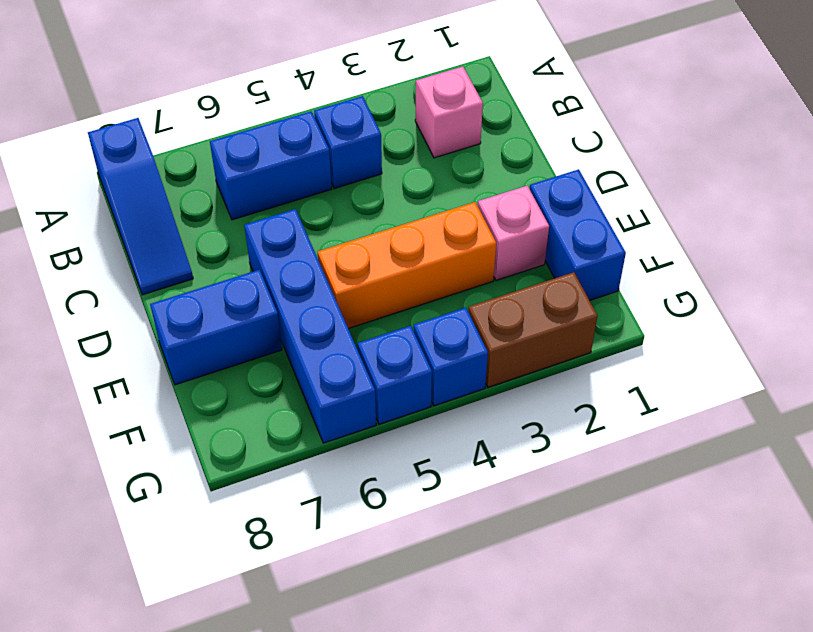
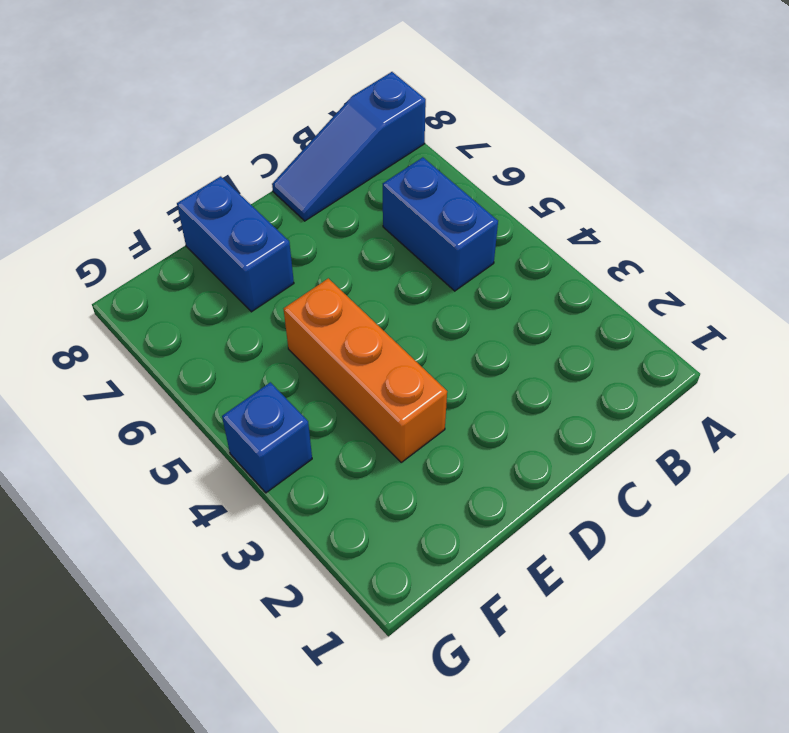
none -> pink brick B2 level 1
none -> blue brick B4 level 1
none -> blue brick D6:G6 level 1

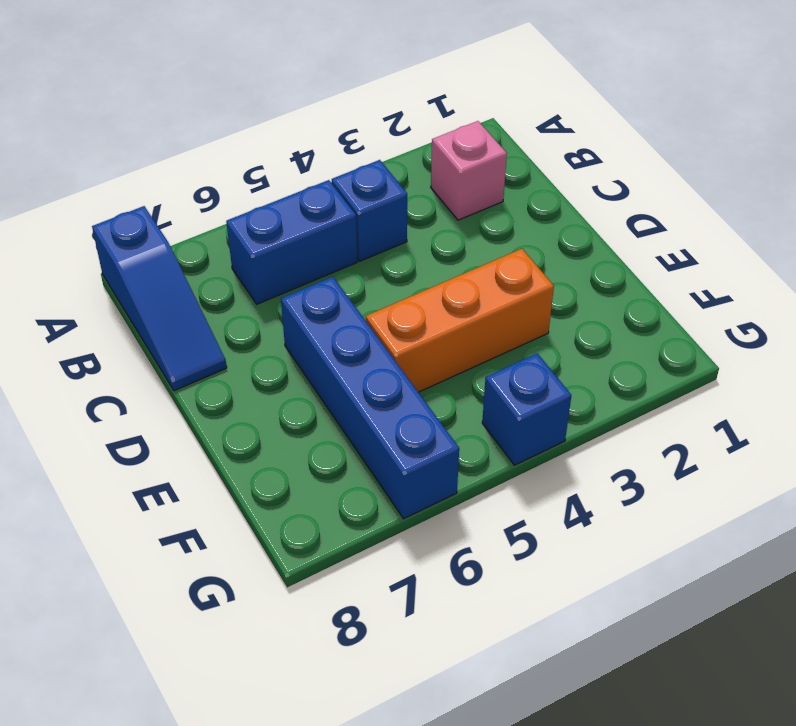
none -> blue brick E1:F1 level 1
none -> pink brick E2 level 1
none -> blue brick E7:E8 level 1

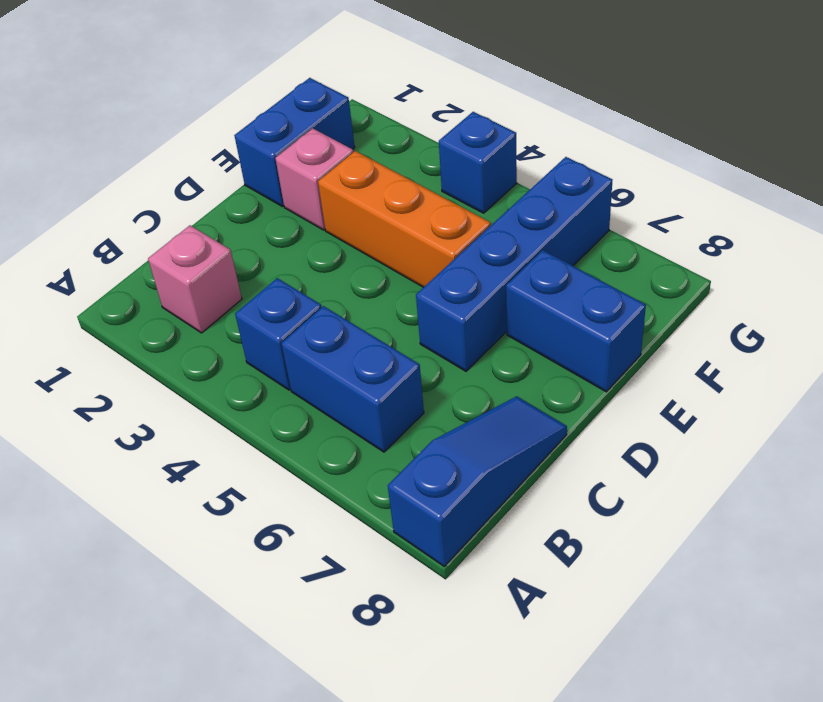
none -> brown brick G2:G3 level 1
none -> blue brick G5 level 1

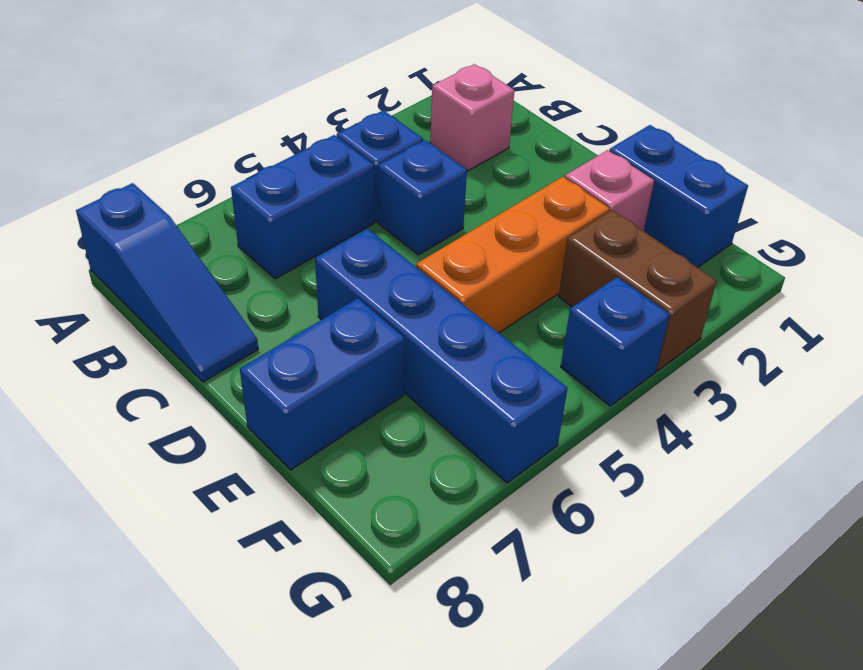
blue brick C4 level 1 -> blue brick G5 level 1
brown brick F3:G3 level 1 -> brown brick G2:G3 level 1

